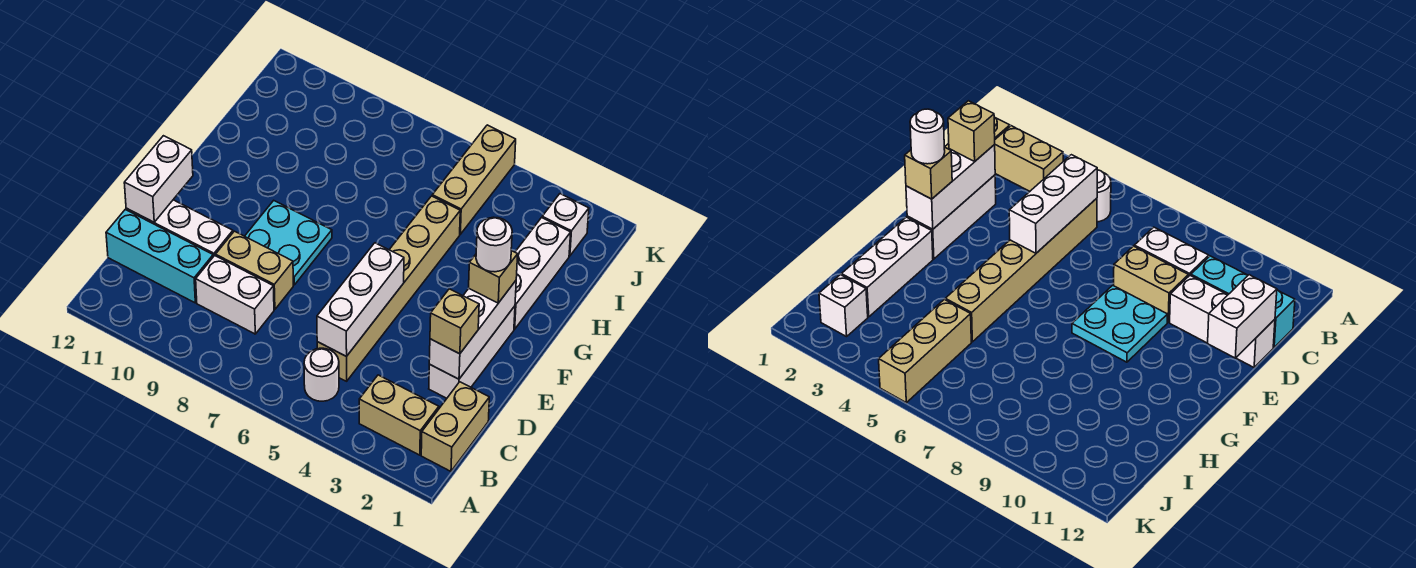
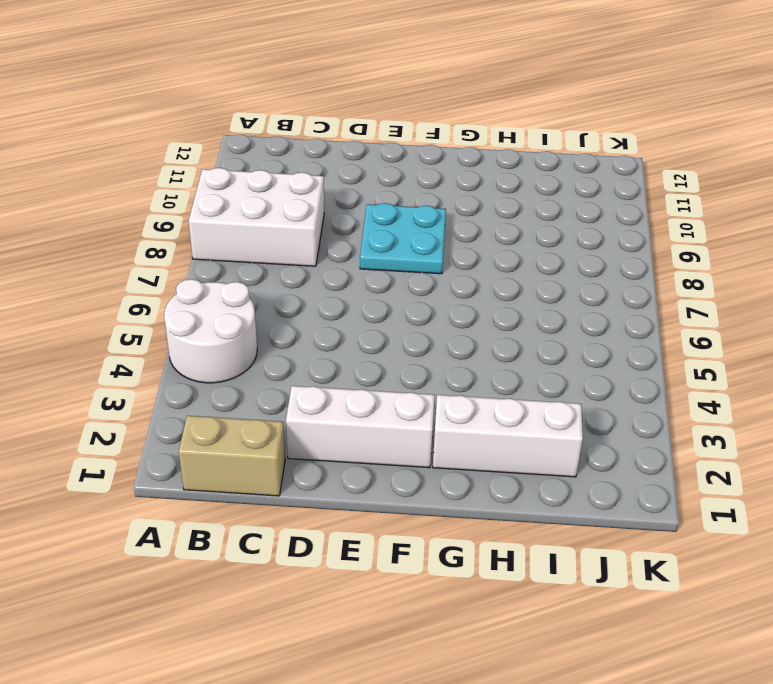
white round brick A4:B5 level 1 -> white round brick B5 level 1
white brick A8:C9 level 1 -> white brick C8:C9 level 1
none -> tan brick B2:B3 level 1
none -> tan brick C5:H5 level 1
none -> cyan brick C10:C12 level 1

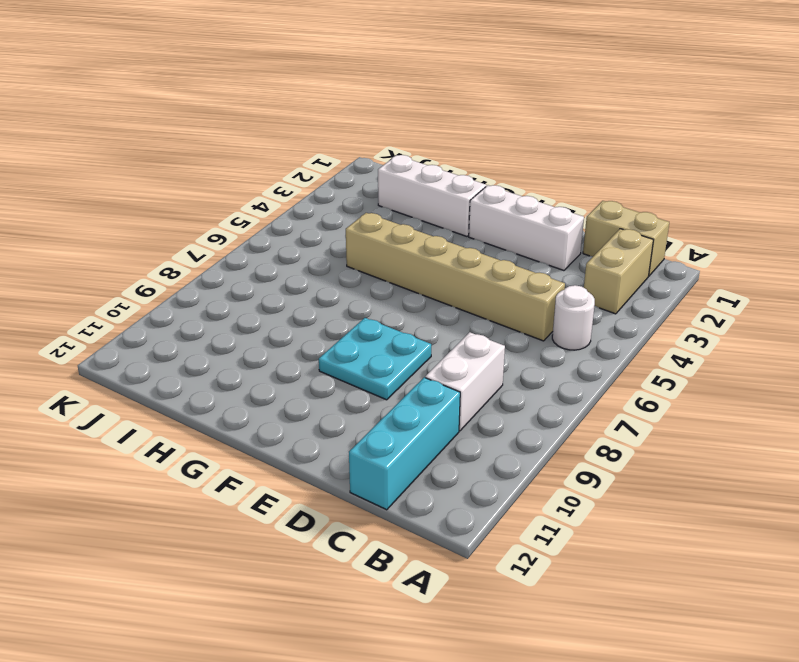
none -> tan brick D8:D9 level 1
none -> white brick D10:D12 level 1
none -> tan brick I5:K5 level 1

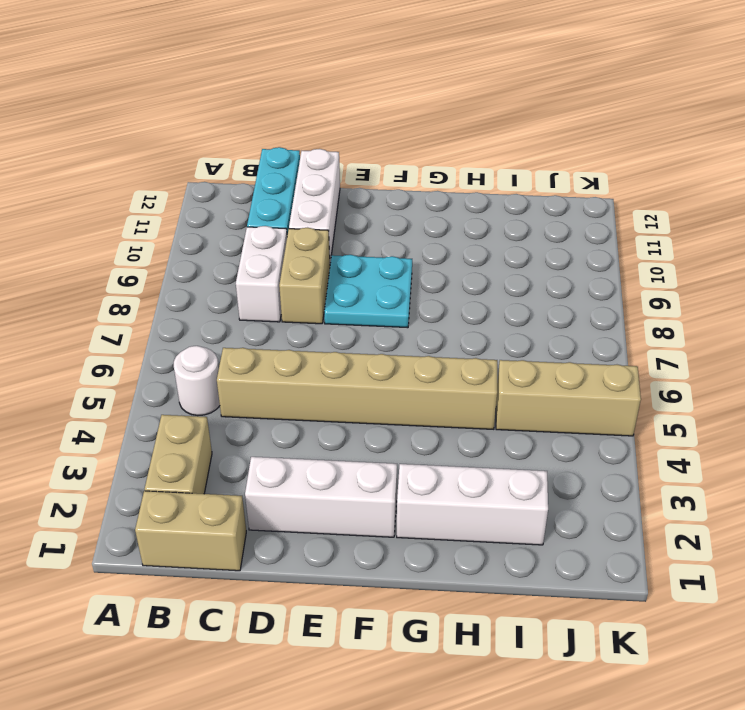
none -> white brick J2 level 1
none -> white brick C5:E5 level 2
none -> white brick D2:F2 level 2

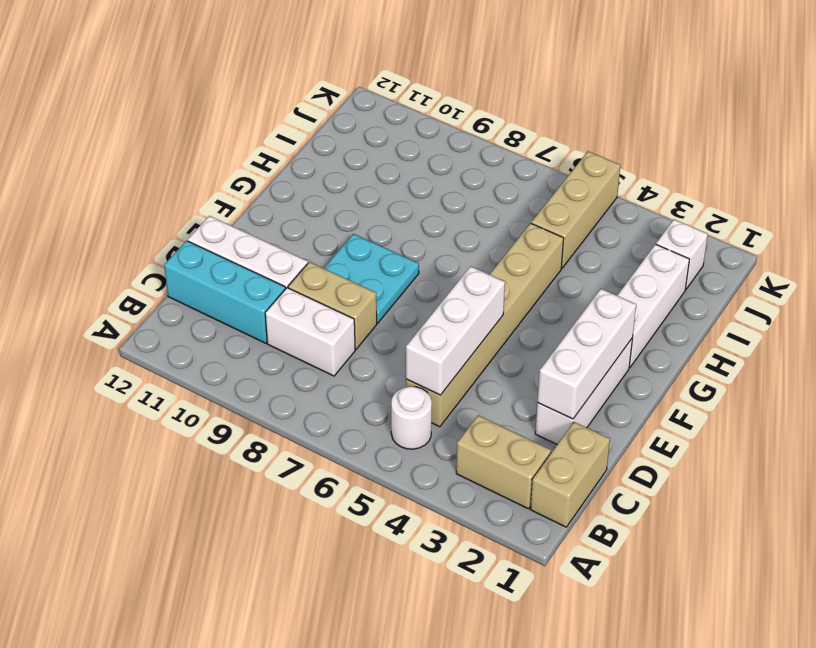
none -> white brick D12:E12 level 2
none -> tan brick D2 level 3
none -> tan brick F2 level 3

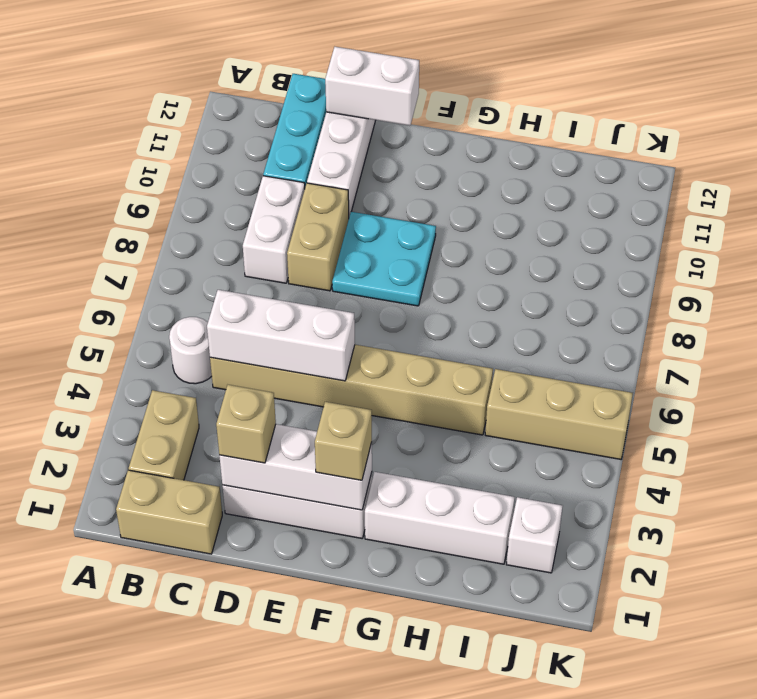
none -> white round brick F2 level 4

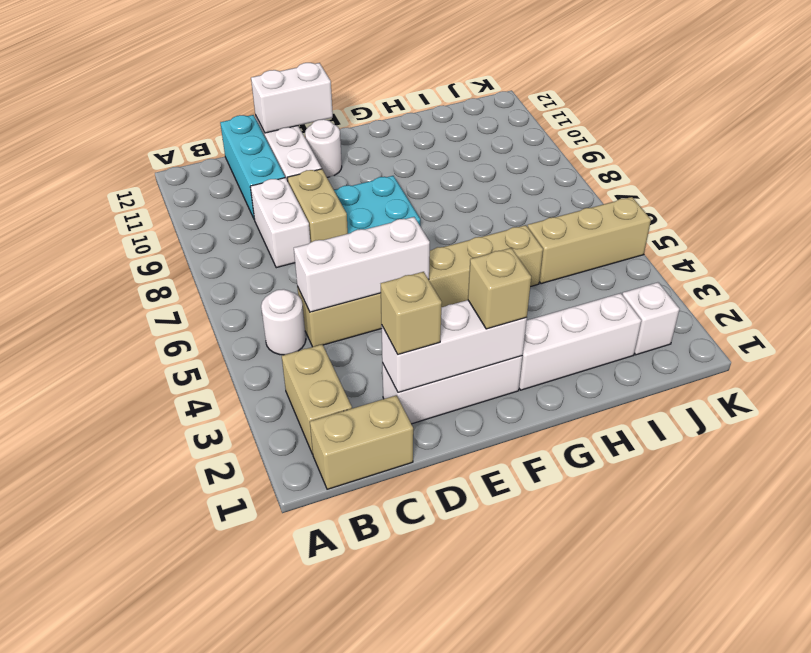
white round brick E11 level 1 -> white round brick F2 level 4

